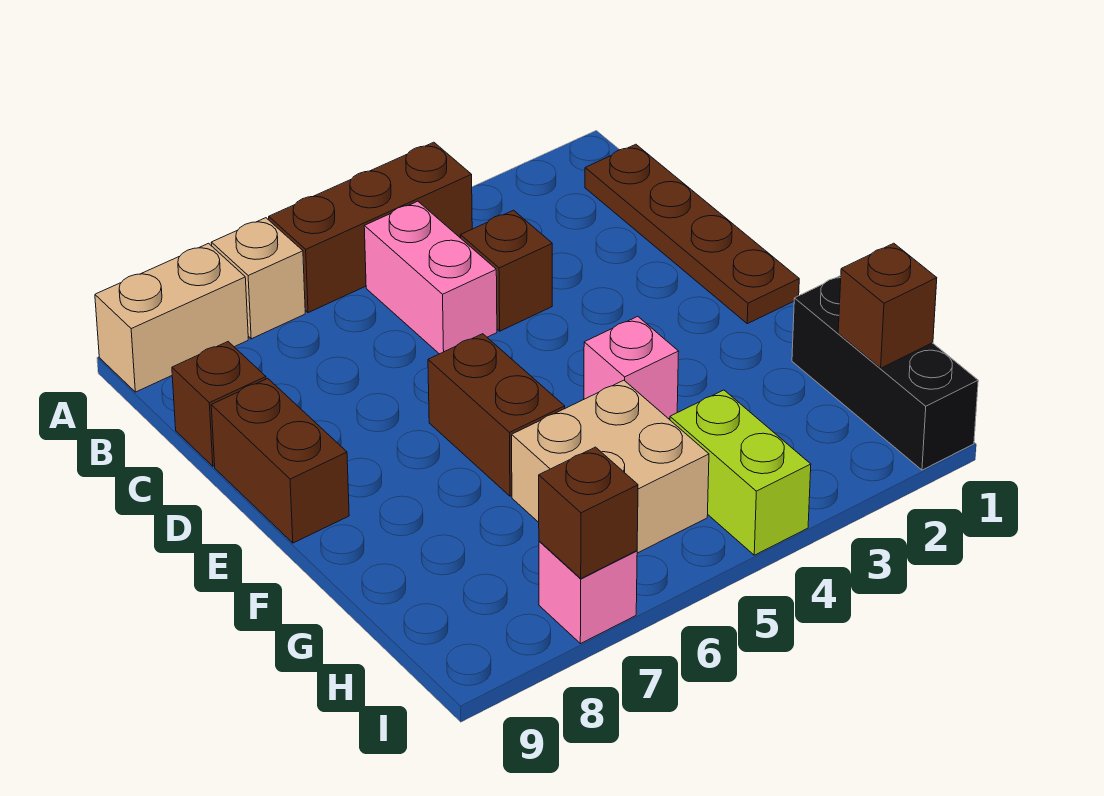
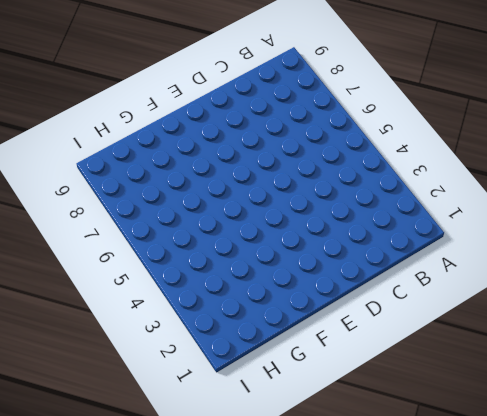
none -> brown brick A4:A6 level 1
none -> tan brick A7 level 1
none -> tan brick A8:A9 level 1

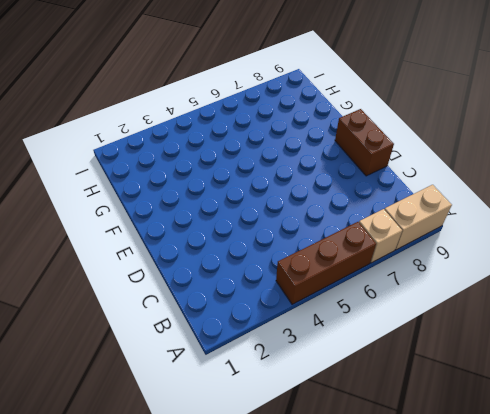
none -> brown plate B1:E1 level 1
none -> pink brick B5:C5 level 1
none -> brown brick C4 level 1

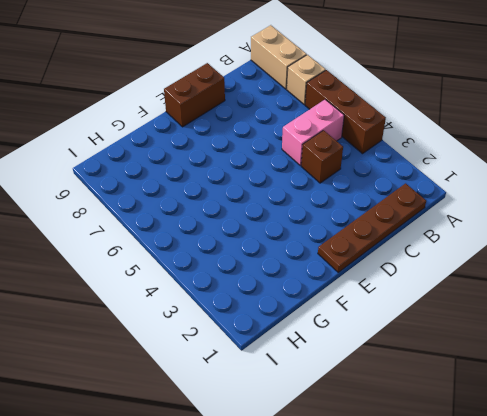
none -> brown brick C9 level 1
none -> brown brick E6:F6 level 1
none -> pink brick F4 level 1

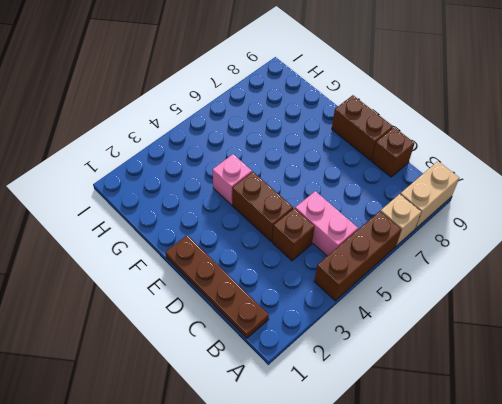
brown brick D4:E4 level 1 -> brown brick E6:F6 level 1
none -> black brick G1:I1 level 1
none -> tan brick G5:H6 level 1
none -> lime brick H4:I4 level 1

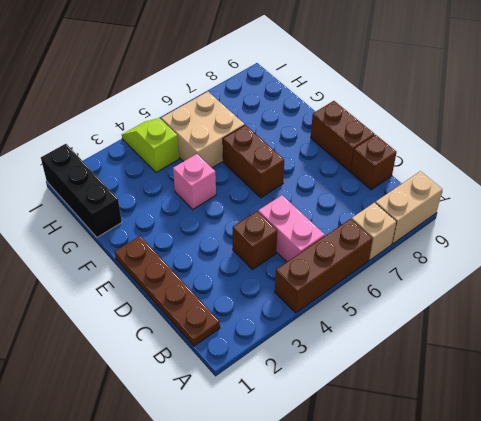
lime slope H4:I4 level 1 top H -> lime brick H4:I4 level 1
none -> pink brick I7 level 1
none -> brown brick H1 level 2
none -> brown brick I7 level 2

